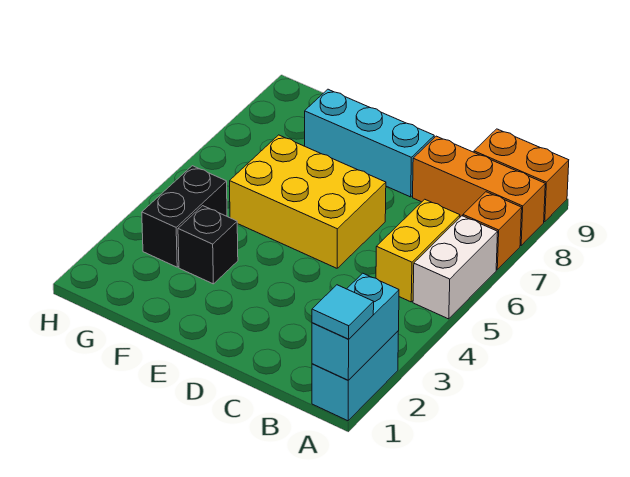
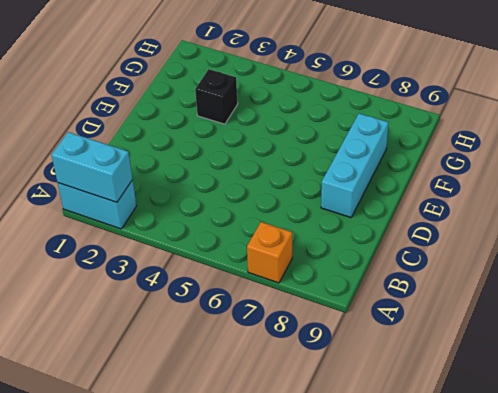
none -> white brick A5:A6 level 1
none -> orange brick A8:C8 level 1
none -> orange brick A9:B9 level 1

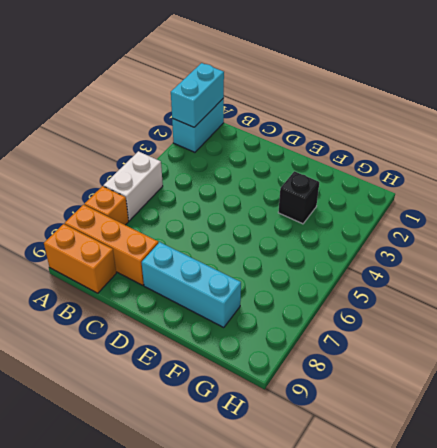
none -> yellow brick B5:B6 level 1
none -> yellow brick D5:F6 level 1
none -> black brick G3:G4 level 1

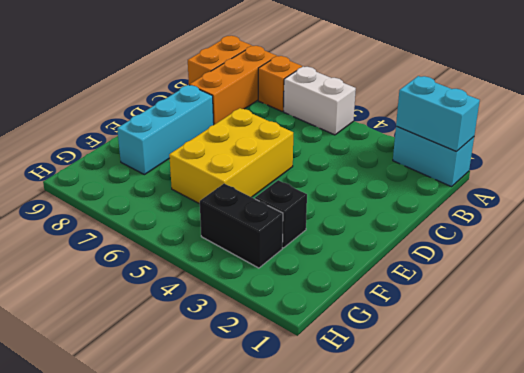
none -> yellow brick B5:B6 level 1
none -> cyan tile A1 level 3

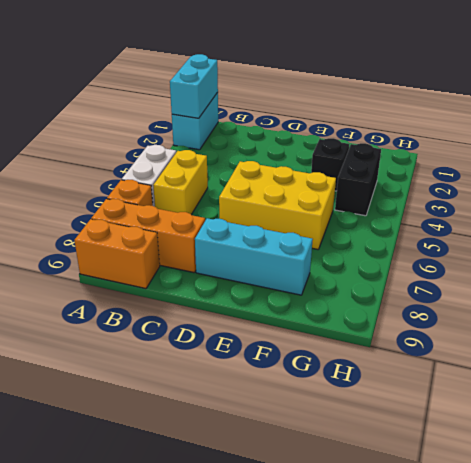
none -> cyan tile A1 level 3

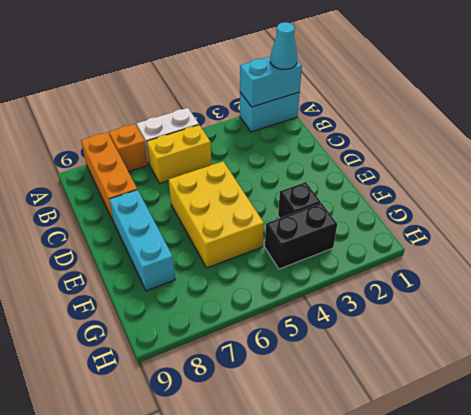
cyan cone A1 level 3 -> cyan tile A1 level 3
none -> orange brick A9:B9 level 1

